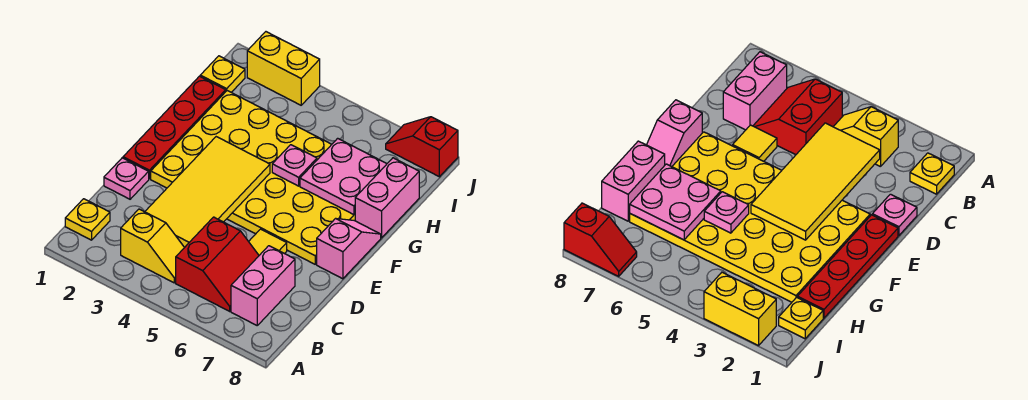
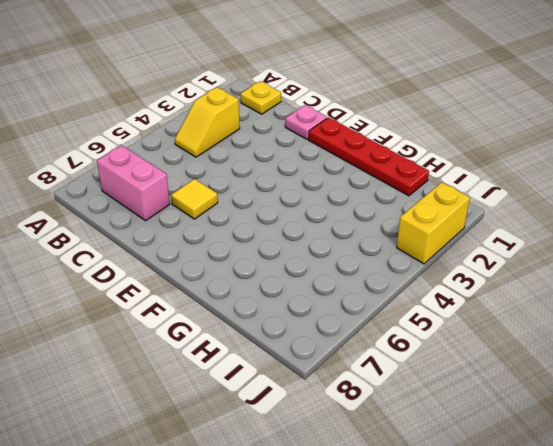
none -> red slope B5:C6 level 1 top 5
none -> yellow plate E2:H7 level 1
none -> pink slope E8:F8 level 1 top E

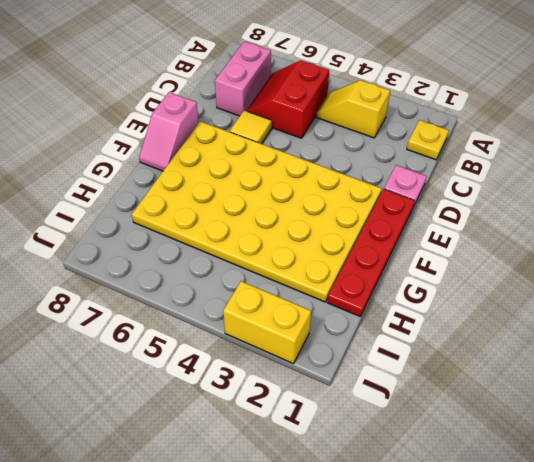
none -> pink brick G8:H8 level 1
none -> yellow plate I1 level 1
none -> red slope J7:J8 level 1 top 8

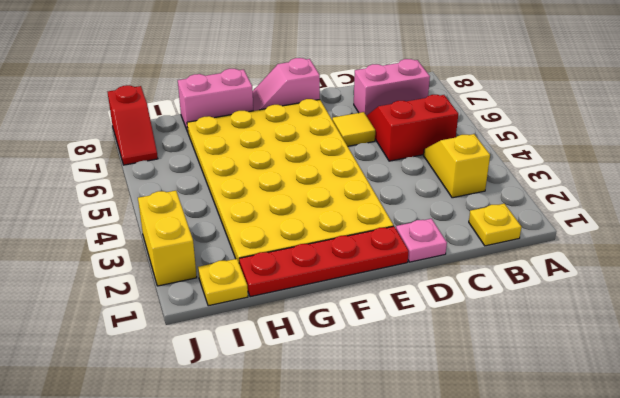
none -> yellow tile C3:F4 level 2
none -> pink plate G5 level 2
none -> pink plate G6:H7 level 2

